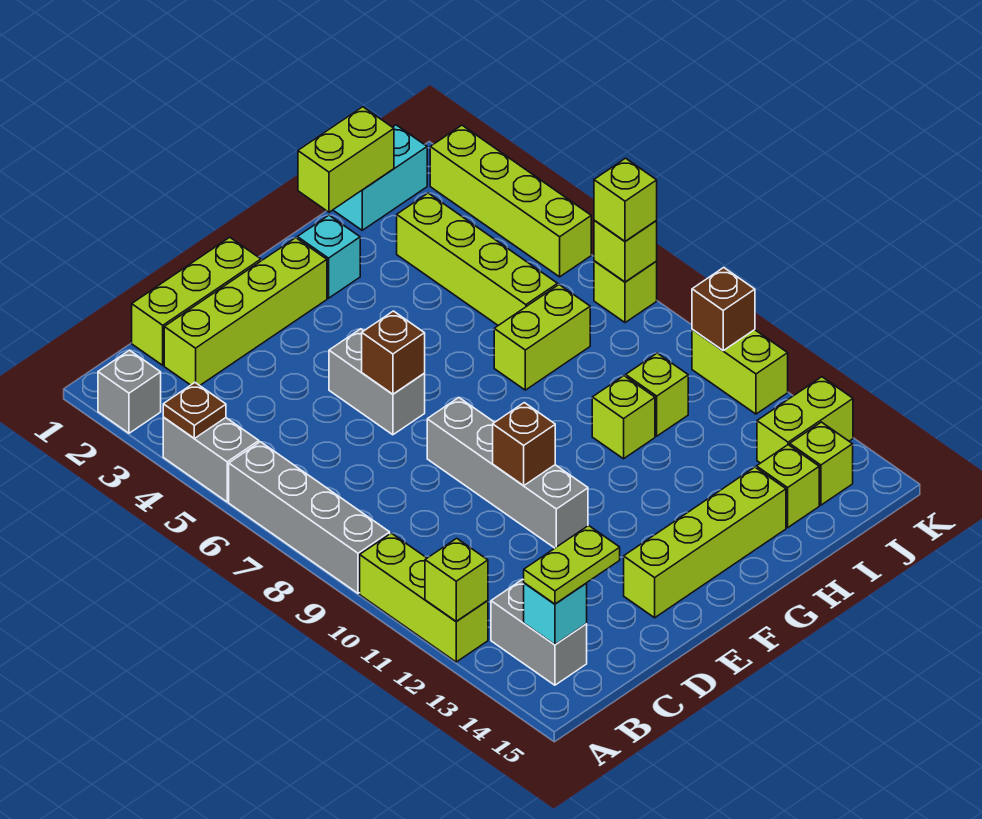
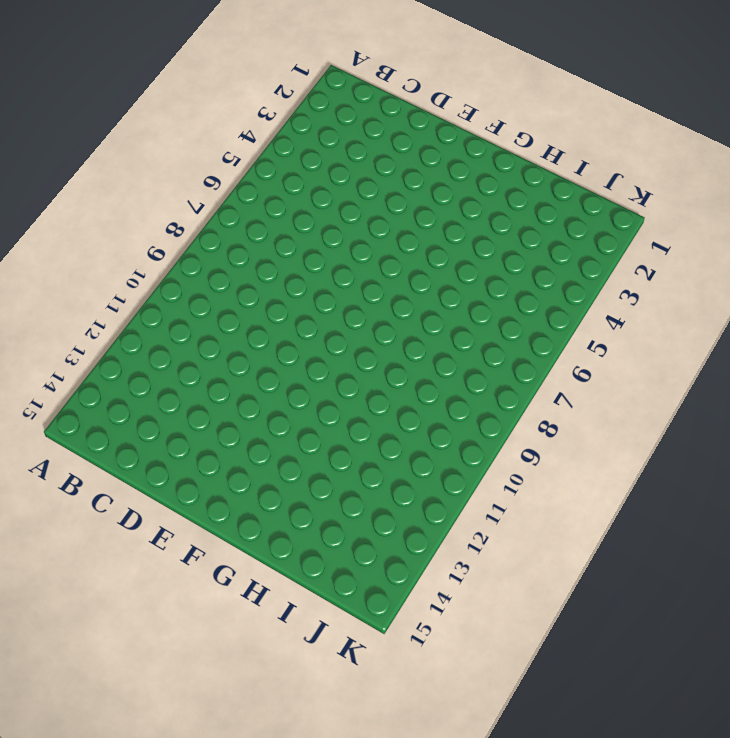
none -> grey brick A2 level 1
none -> grey brick A4:A5 level 1
none -> grey brick A6:A9 level 1
none -> lime brick A10:A12 level 1

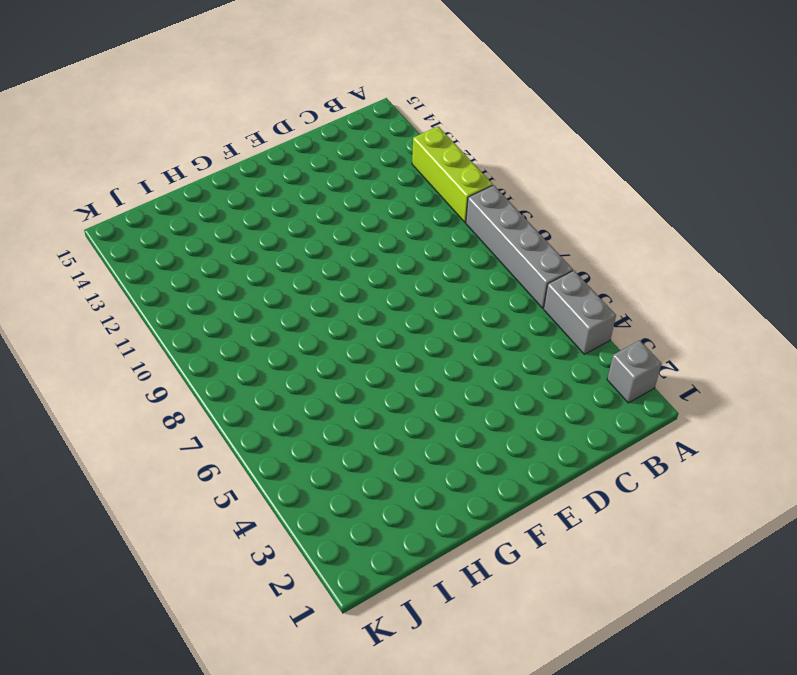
none -> grey brick B13:B14 level 1
none -> lime brick C1:E1 level 1
none -> lime brick C2:F2 level 1
none -> grey brick E5:E6 level 1

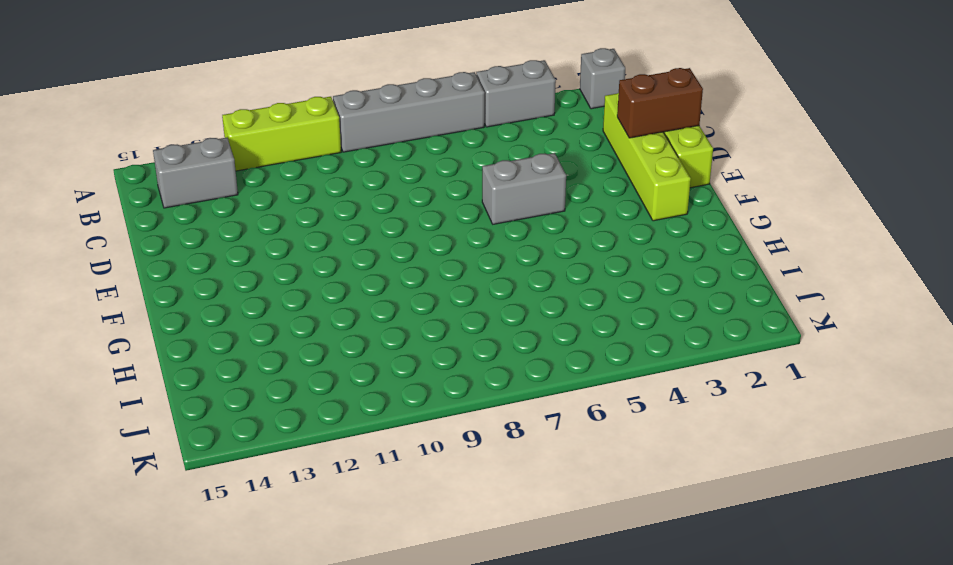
brown brick D1:D2 level 2 -> none
none -> grey brick E8:E11 level 1
none -> lime brick E14:H14 level 1
none -> cyan brick G2 level 1
none -> lime brick H7:I7 level 1

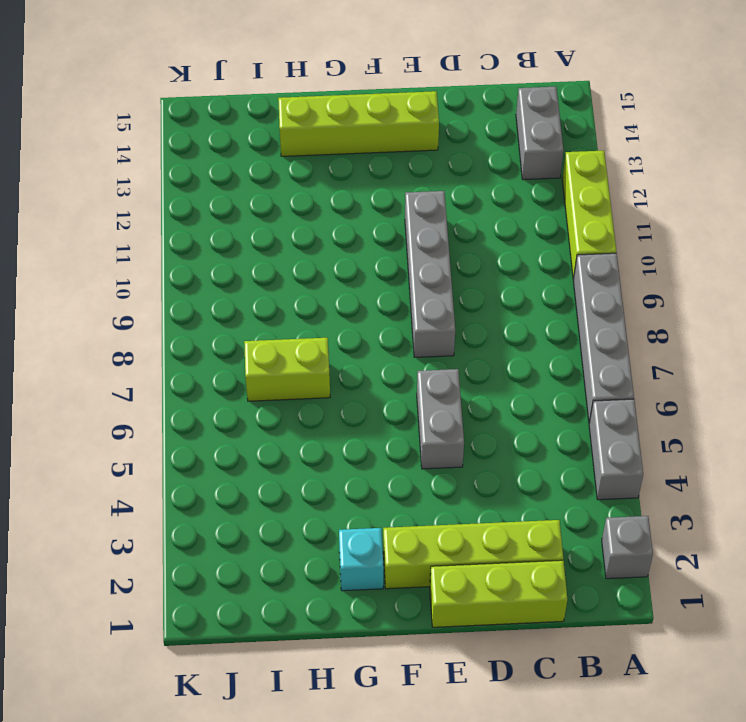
none -> lime brick H10 level 1
none -> cyan brick I1:J1 level 1
none -> lime brick I3:I6 level 1
none -> lime brick I10 level 1

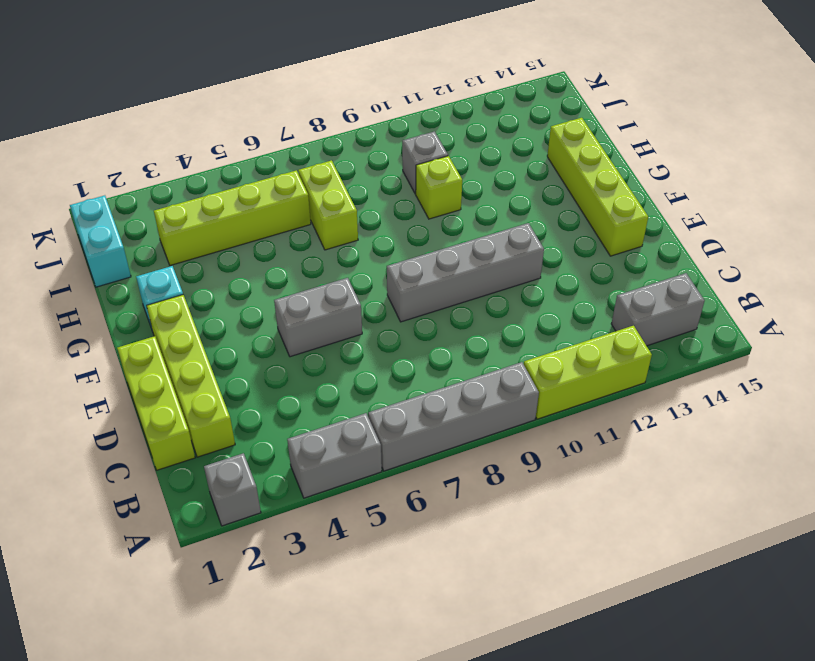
grey brick I10 level 1 -> lime brick I10 level 1
none -> lime brick I14 level 1
none -> lime brick J13:K13 level 1
none -> lime brick J14 level 1
none -> lime brick K2:K5 level 1

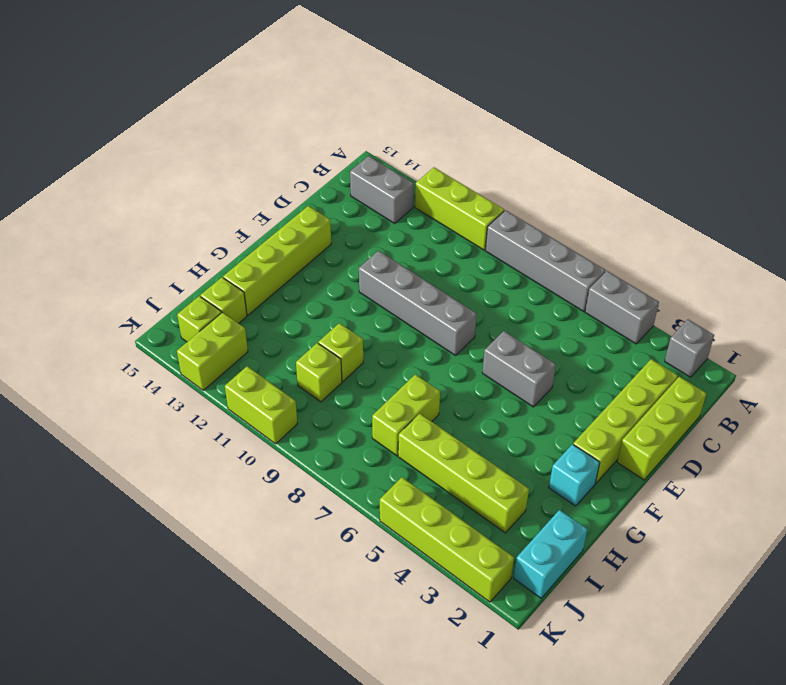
none -> lime brick K7 level 1
none -> brown plate A4 level 2
none -> lime brick A12 level 2
none -> cyan brick B14 level 2

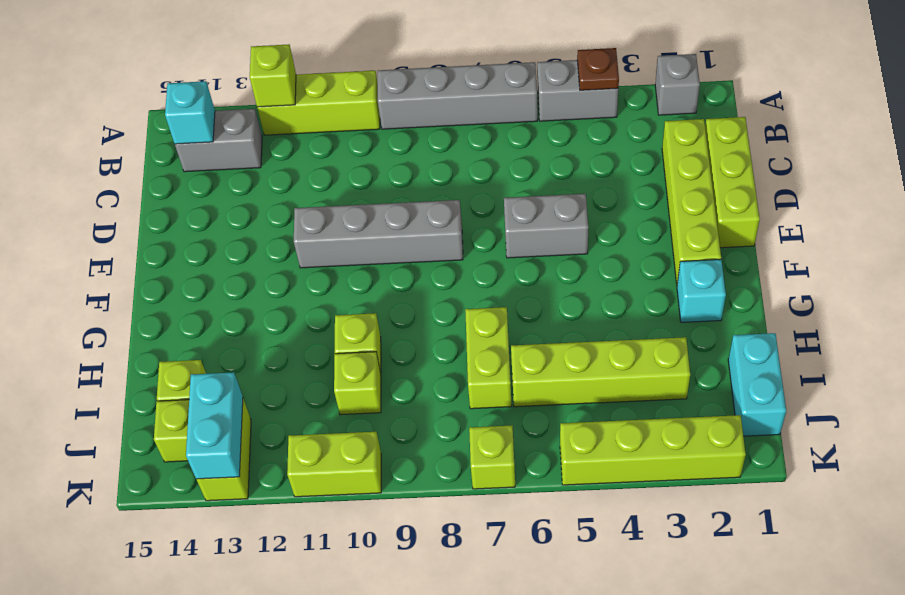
cyan brick J13:K13 level 2 -> none
none -> lime brick E14:H14 level 1
none -> brown brick E6 level 2
none -> brown brick E10 level 2
none -> lime brick H1:I1 level 2

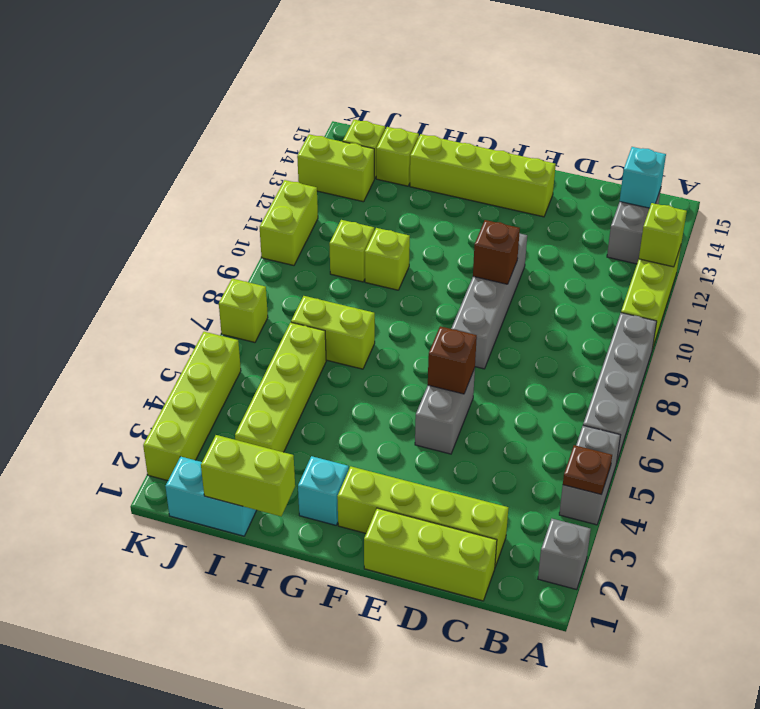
none -> lime brick K7 level 2
none -> brown brick K10 level 2
none -> lime plate B14:C14 level 3
none -> lime brick K7 level 3

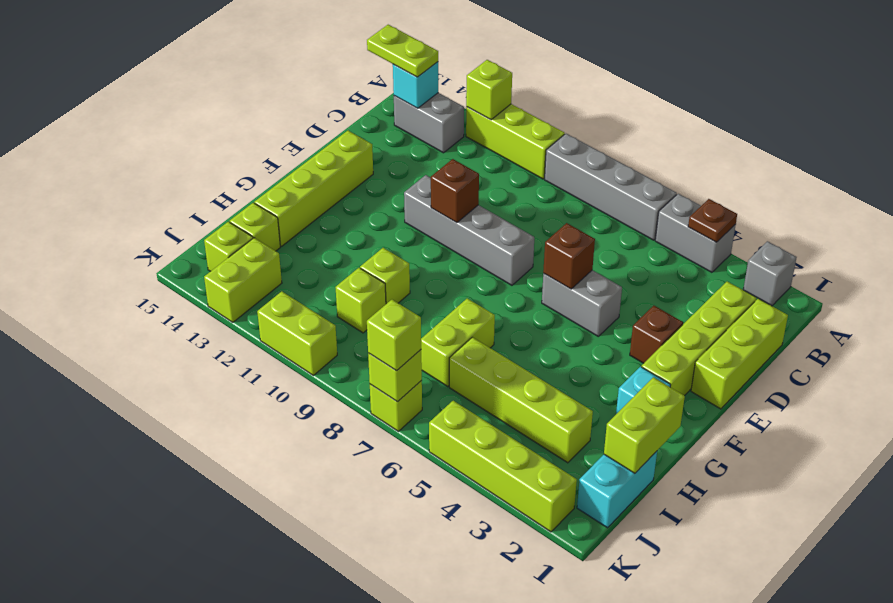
lime plate B14:B15 level 3 -> lime plate B14:C14 level 3
brown brick E3 level 1 -> brown brick K10 level 2

